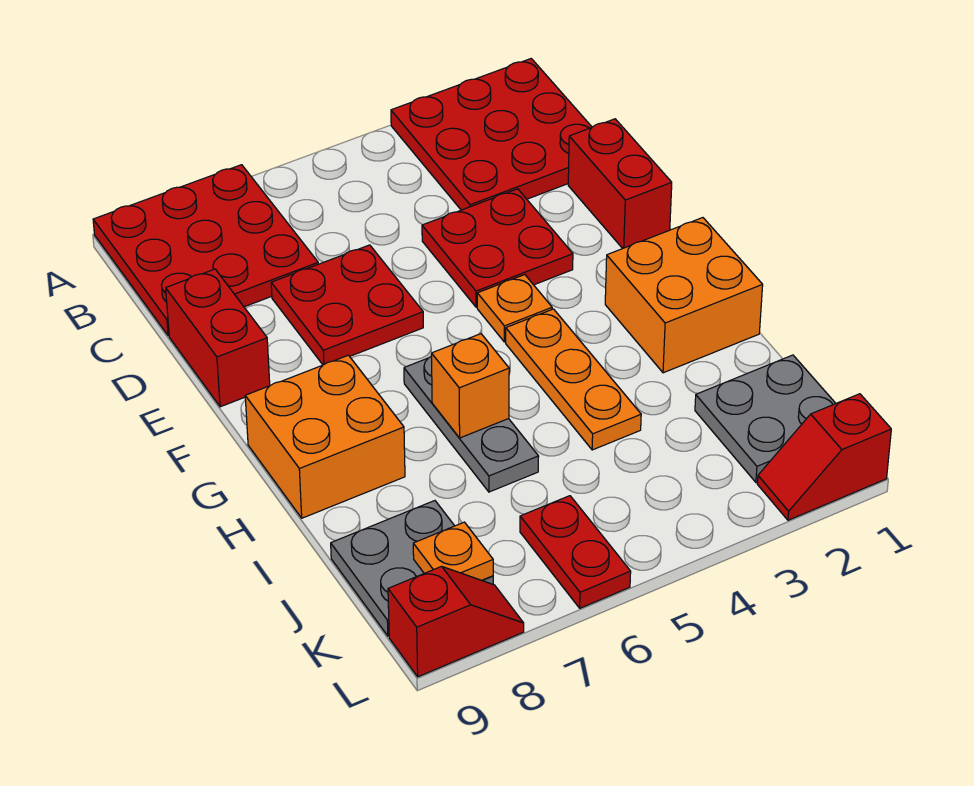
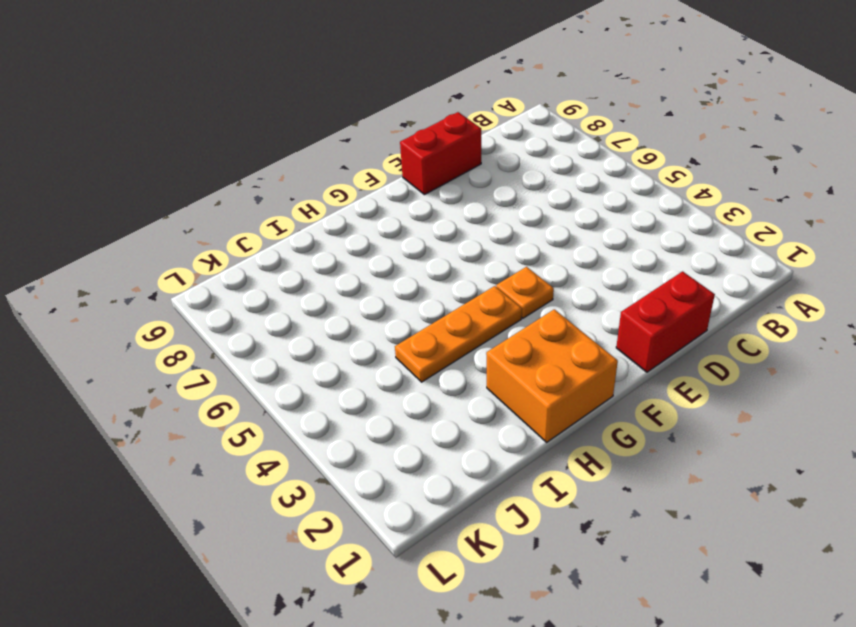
none -> red plate A1:C3 level 1
none -> red plate A7:C9 level 1
none -> red plate D3:E4 level 1

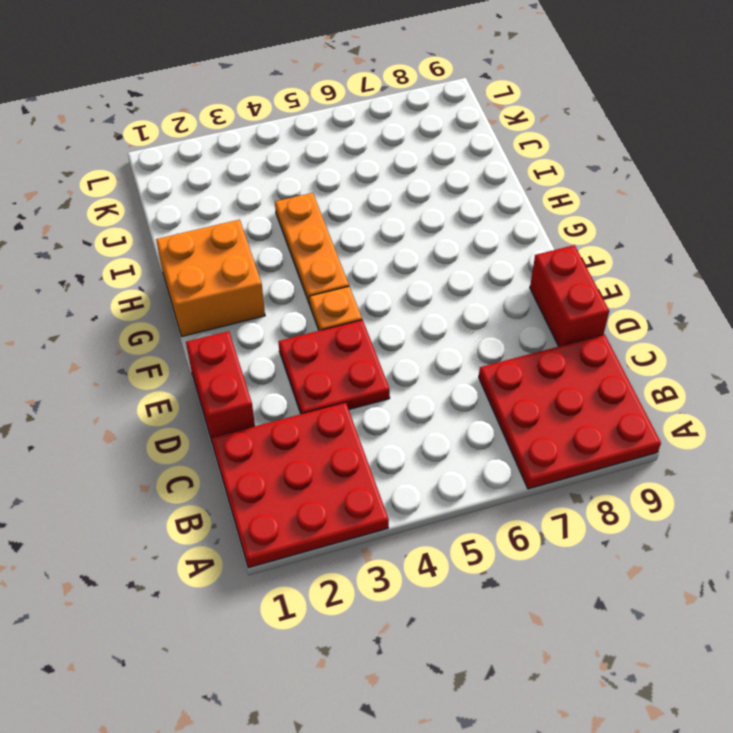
none -> red plate D6:E7 level 1
none -> grey plate G6:I6 level 1
none -> orange brick G8:H9 level 1

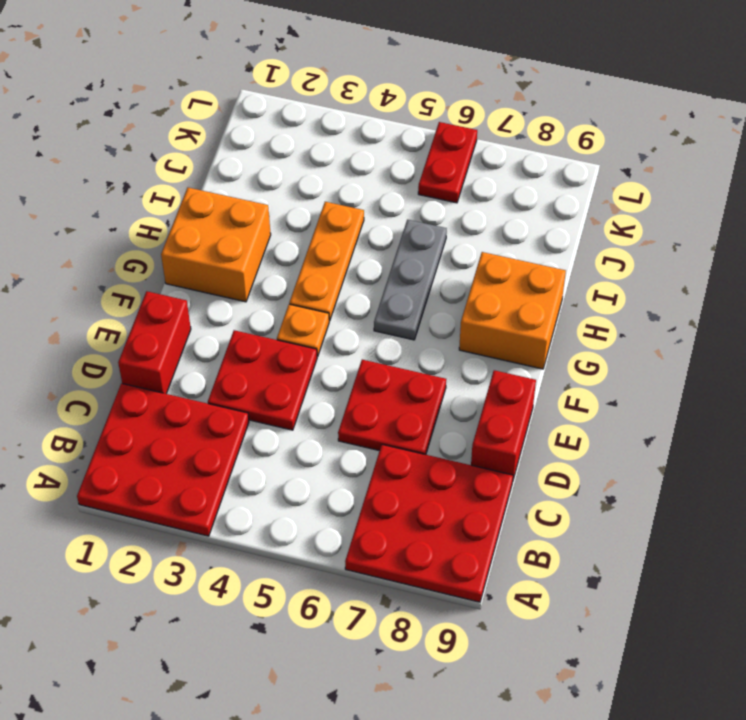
none -> grey plate J1:K2 level 1
none -> grey plate J8:K9 level 1
none -> red slope L1:L2 level 1 top 1

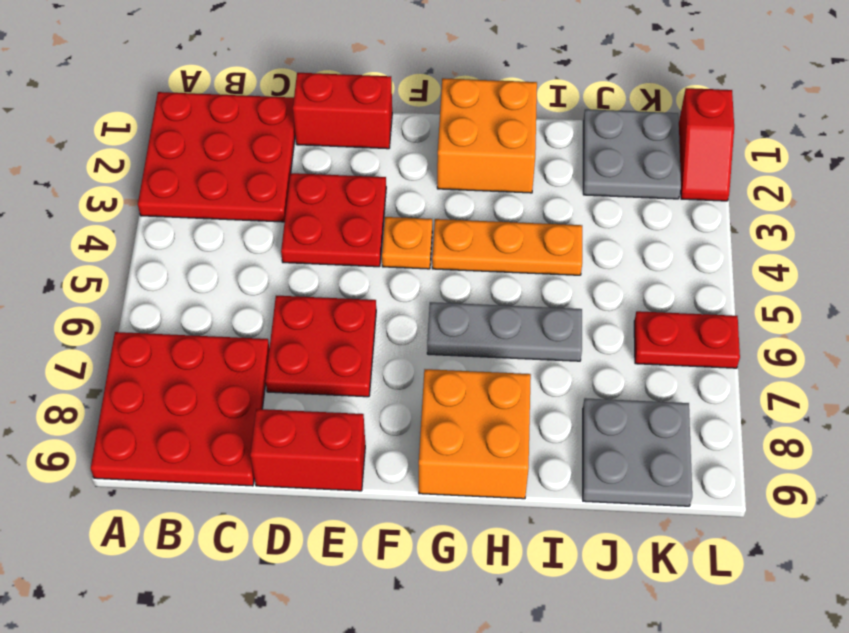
none -> red slope L8:L9 level 1 top 9
none -> orange brick H6 level 2
none -> orange plate K8 level 2

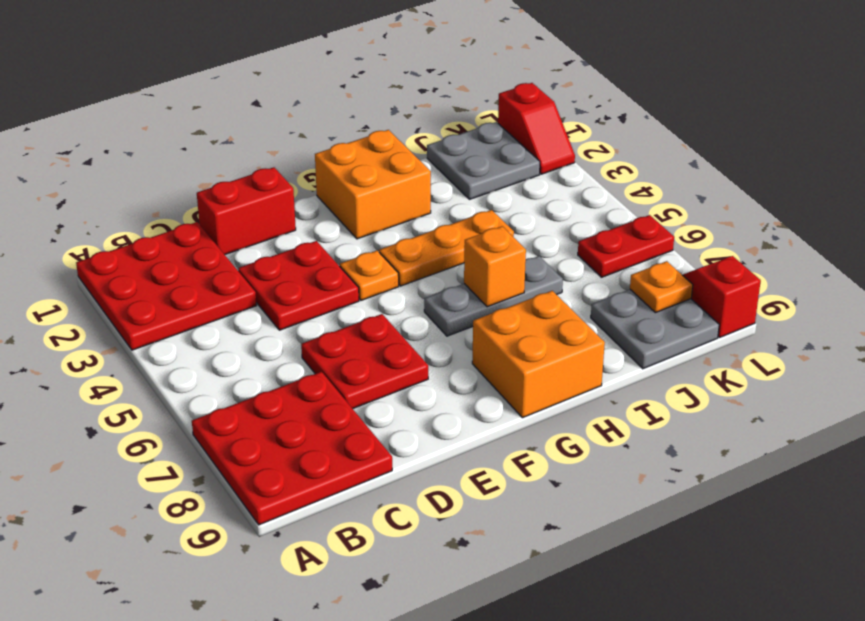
none -> red brick D9:E9 level 1

